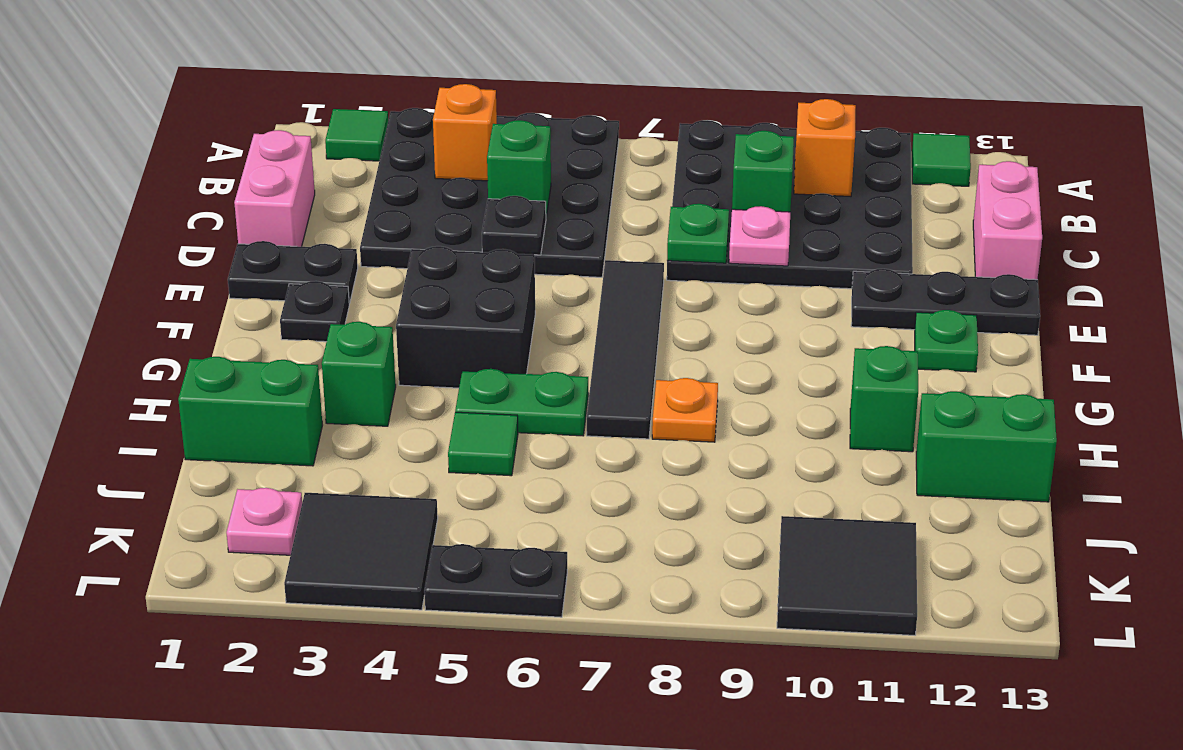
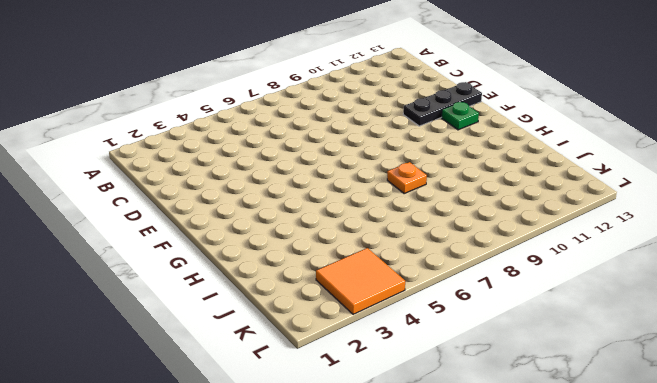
orange tile K3:L4 level 1 -> black tile K3:L4 level 1
none -> green tile A2 level 1
none -> black plate A3:D6 level 1
none -> black plate A8:D11 level 1
none -> green tile A12 level 1

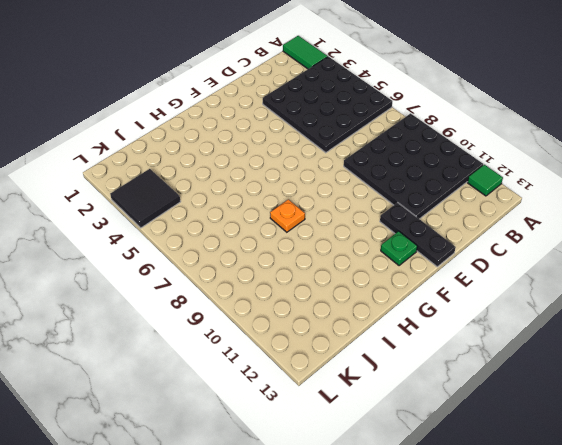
green tile A1:A2 level 1 -> green tile A2 level 1
none -> pink brick C1:D1 level 1
none -> pink brick C13:D13 level 1
none -> black plate E1:E2 level 1
none -> black tile E7:H7 level 1

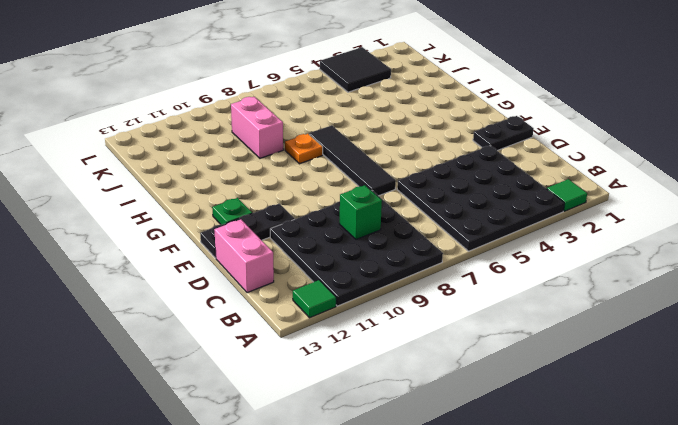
pink brick I9:J9 level 1 -> pink brick C1:D1 level 1
none -> black plate F2 level 1
none -> black brick F4:G5 level 1
none -> green brick H3 level 1
none -> green plate H5:H6 level 1

